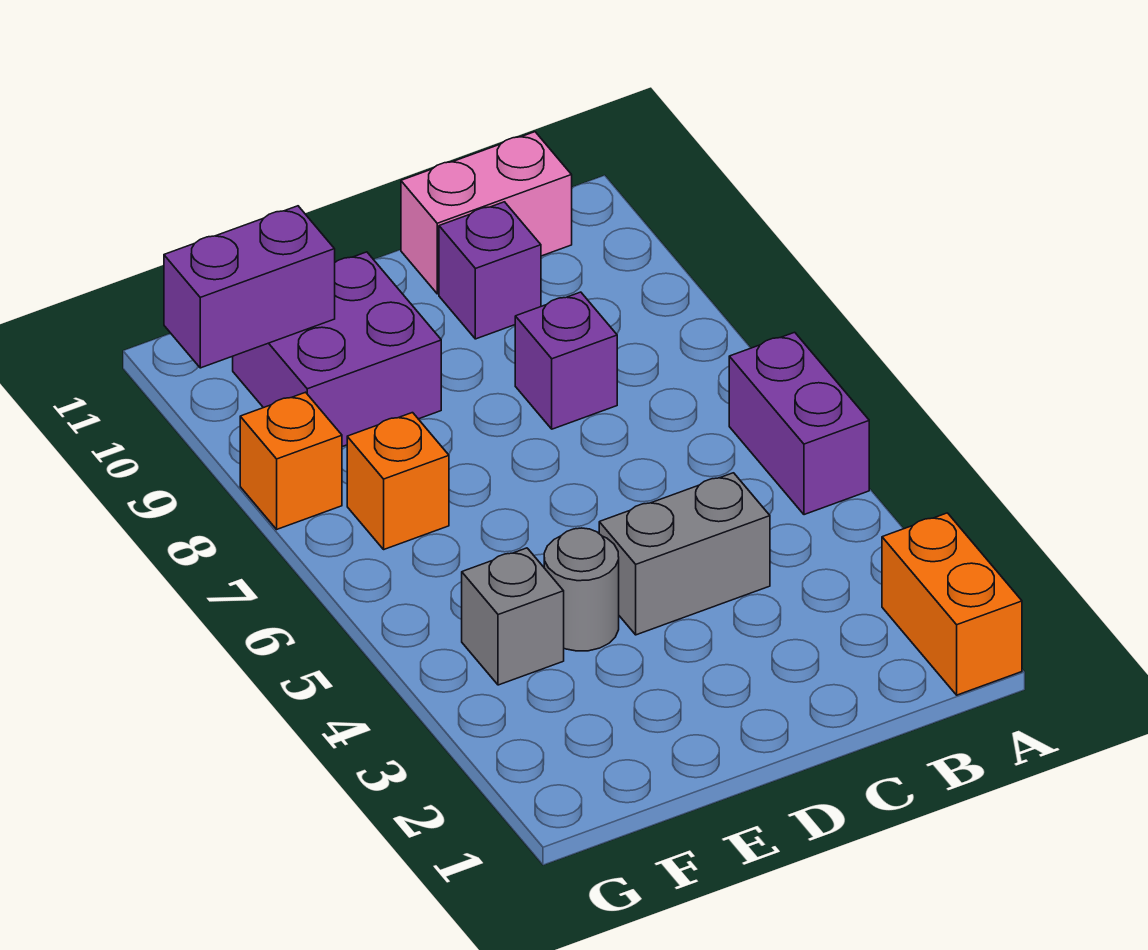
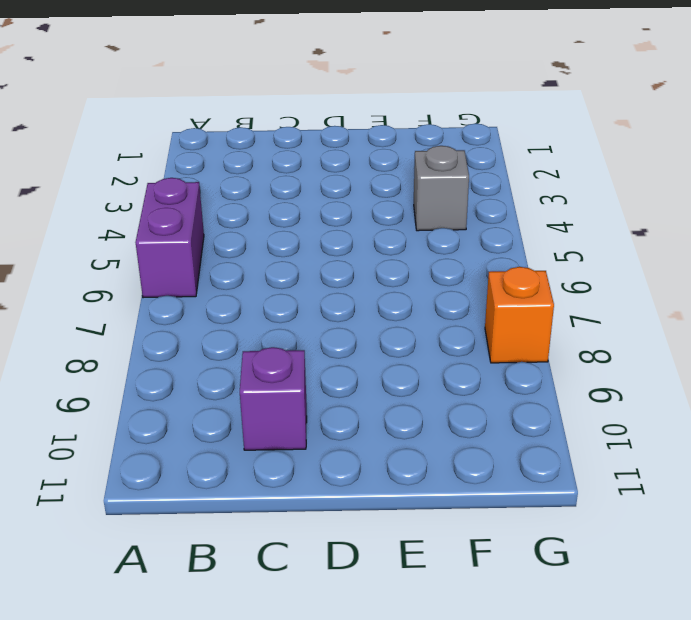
none -> orange brick A1:A2 level 1
none -> pink brick B11:C11 level 1
none -> grey brick C4:D4 level 1

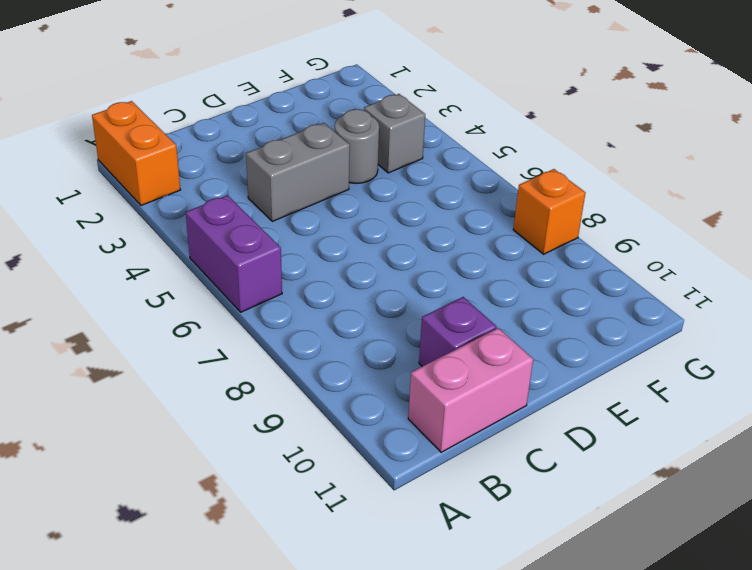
none -> purple brick C8 level 1
none -> purple brick E9:F10 level 1
none -> orange brick F7 level 1

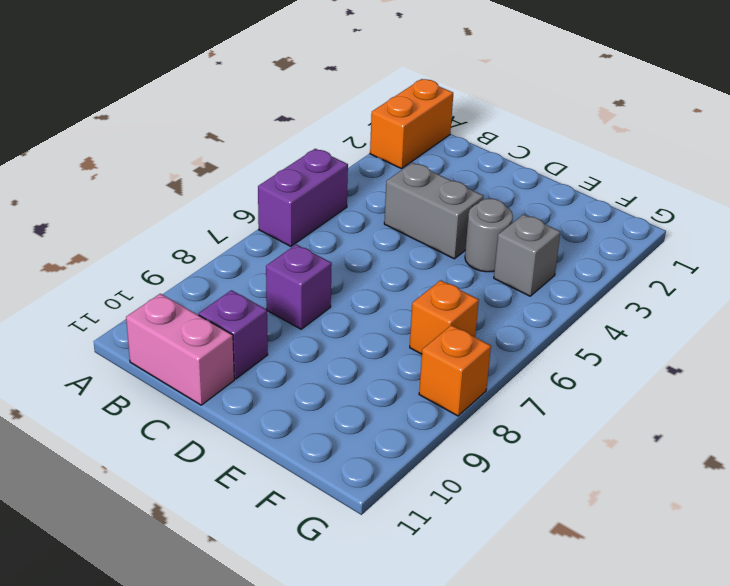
none -> purple brick E9:F10 level 1
none -> purple brick F10:G10 level 2

